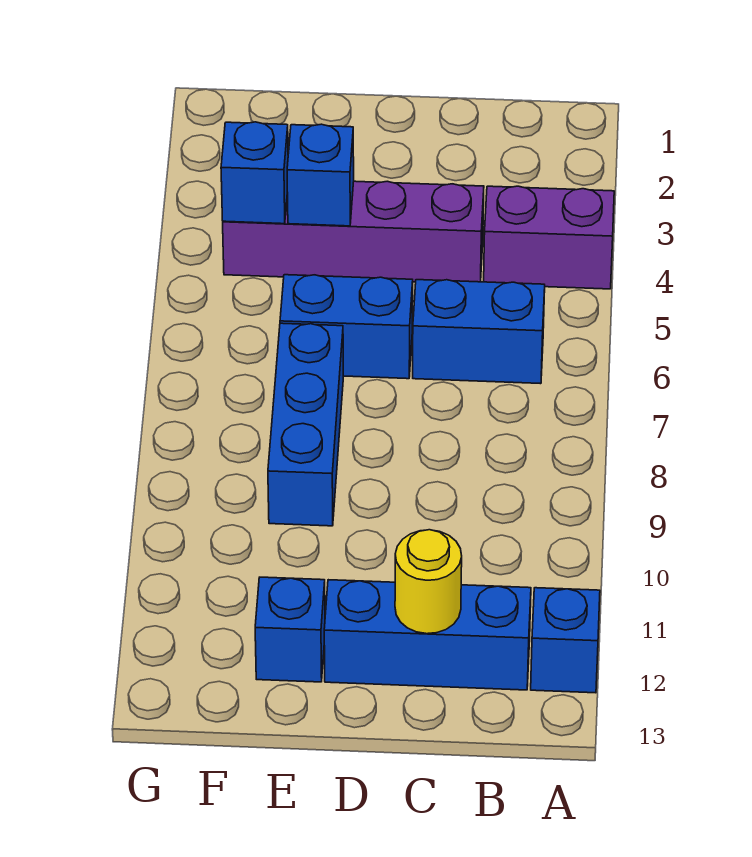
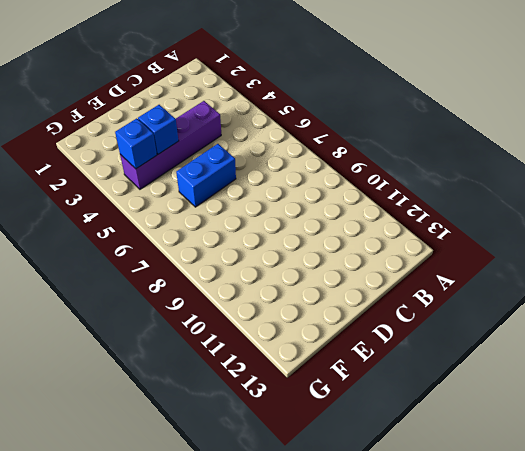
none -> purple brick A4:B4 level 1
none -> blue brick A12 level 1

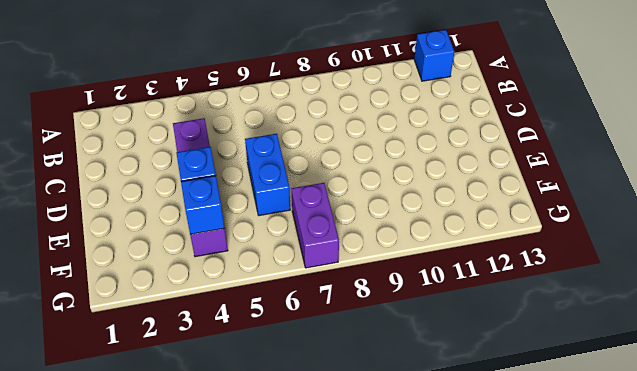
purple brick F7:G7 level 1 -> purple brick A4:B4 level 1
none -> blue brick B6:C6 level 1
none -> blue brick B12:D12 level 1

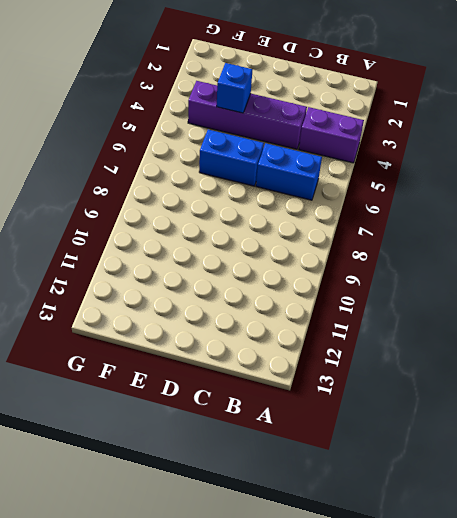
none -> blue brick A12 level 1
none -> blue brick B12:D12 level 1

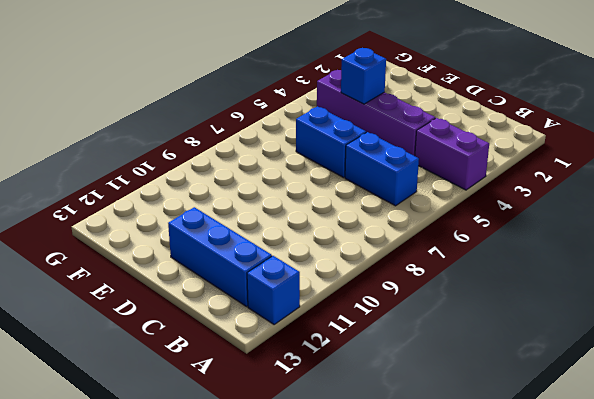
none -> blue brick E7:E9 level 1
none -> blue brick E12 level 1

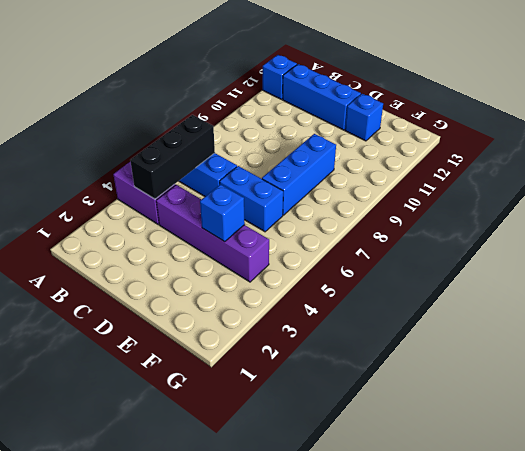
black brick B4:B6 level 2 -> none
none -> yellow round brick C12 level 2
none -> blue brick F4 level 2

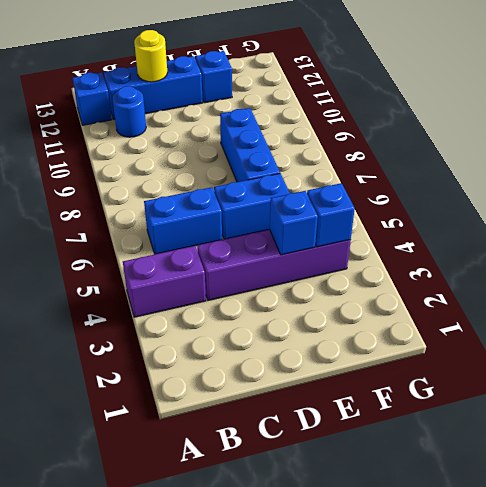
blue round brick B11 level 1 -> none

